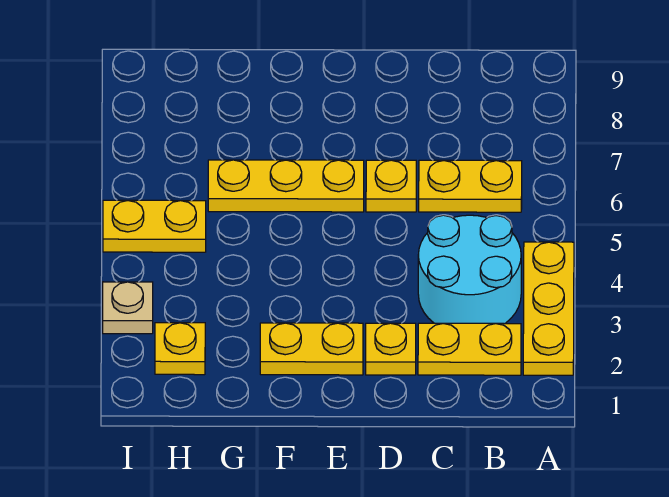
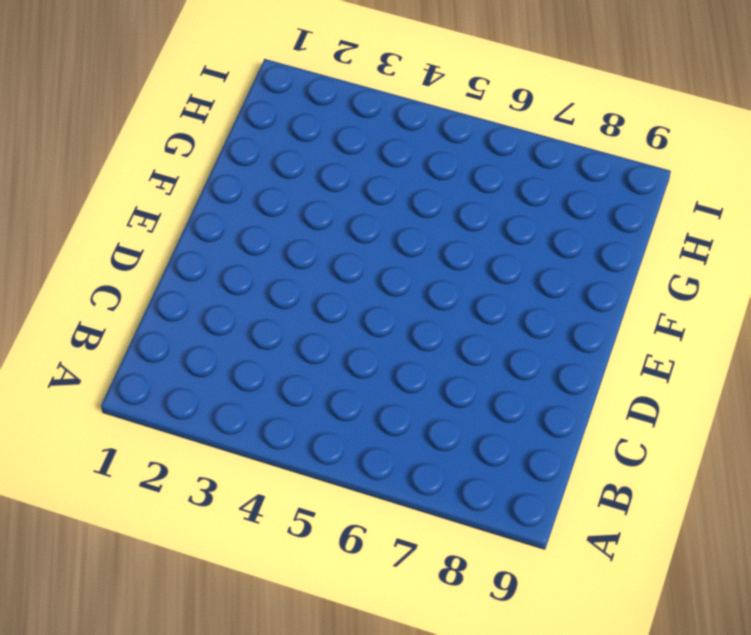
none -> yellow plate A2:A4 level 1
none -> yellow plate B2:C2 level 1

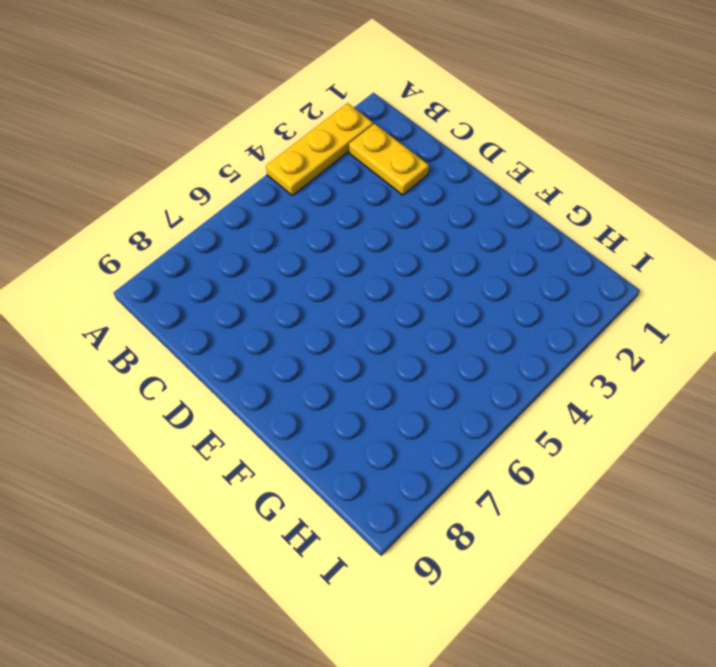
none -> cyan round brick B3:C4 level 1
none -> yellow plate B6:C6 level 1

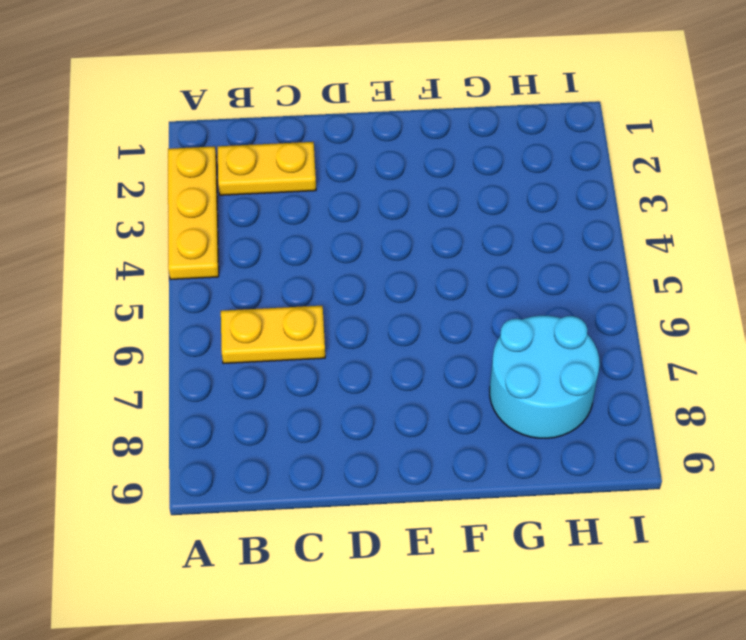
cyan round brick G7:H8 level 1 -> cyan round brick B3:C4 level 1
none -> yellow plate D2 level 1
none -> yellow plate D6 level 1

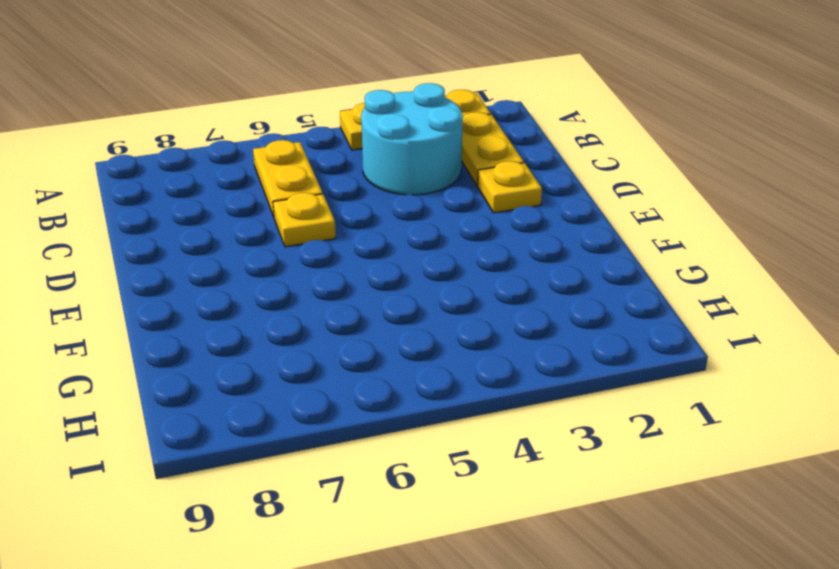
none -> yellow plate E2:F2 level 1
none -> yellow plate E6:G6 level 1

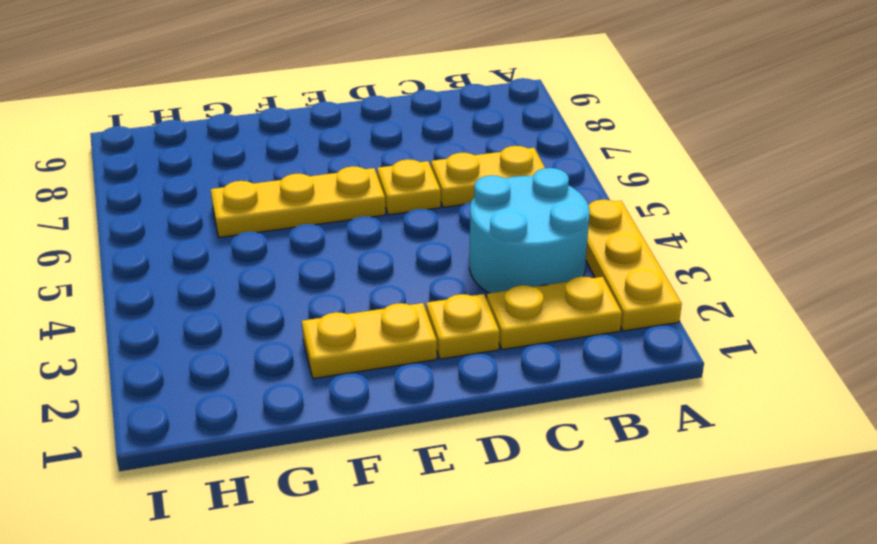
none -> yellow plate H2 level 1
none -> yellow plate H5:I5 level 1

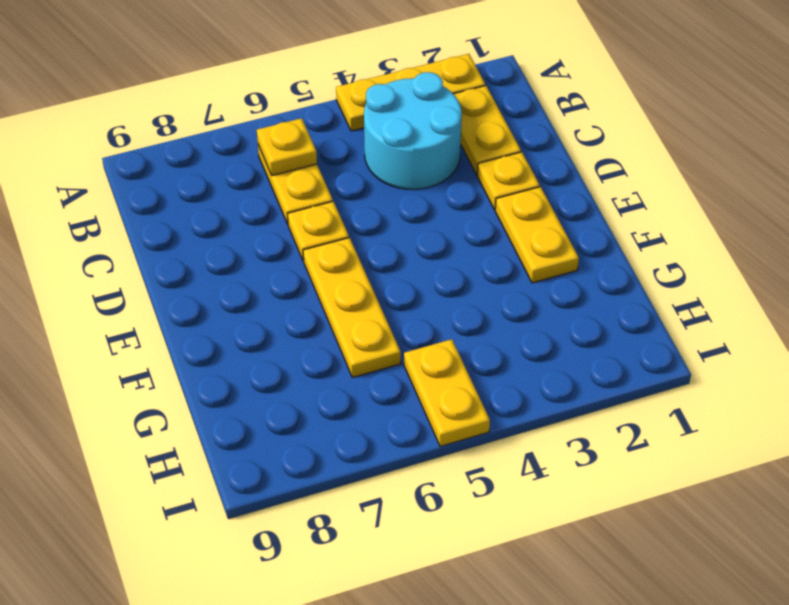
yellow plate B6 level 2 -> yellow plate H2 level 1
none -> tan plate I3 level 1

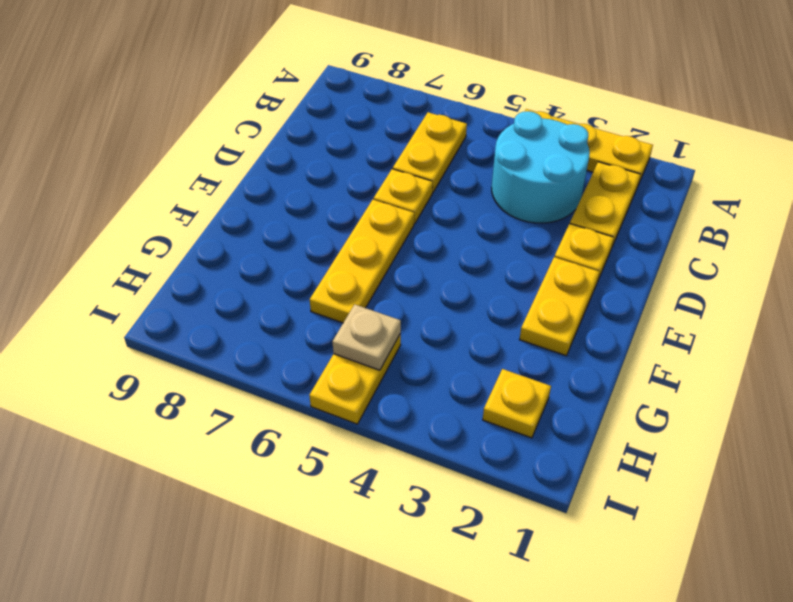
tan plate H5 level 2 -> tan plate I3 level 1

